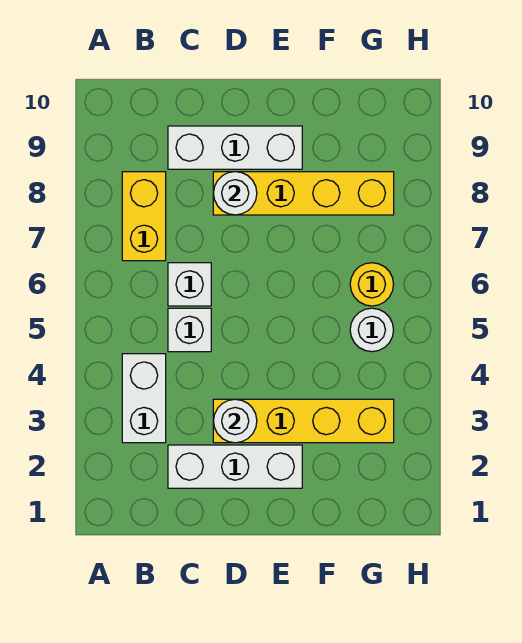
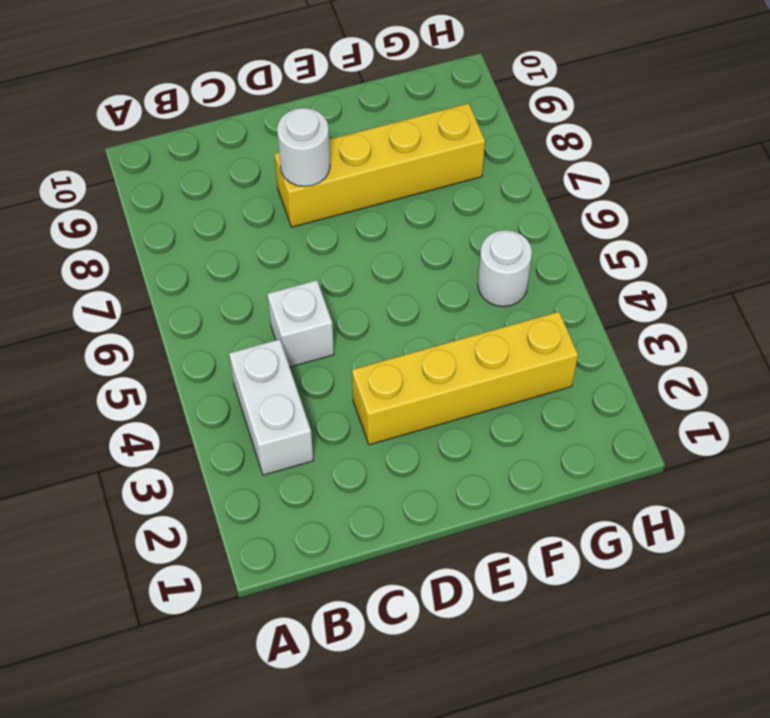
none -> yellow brick B7:B8 level 1
none -> white brick C2:E2 level 1
none -> white brick C6 level 1

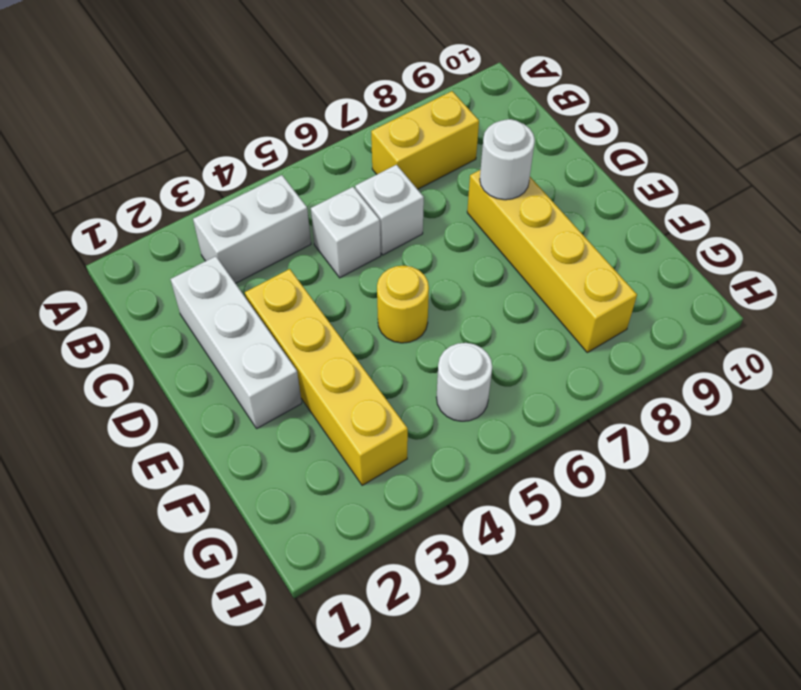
yellow round brick E5 level 1 -> yellow round brick G6 level 1
none -> white brick C9:E9 level 1
none -> white round brick D3 level 2

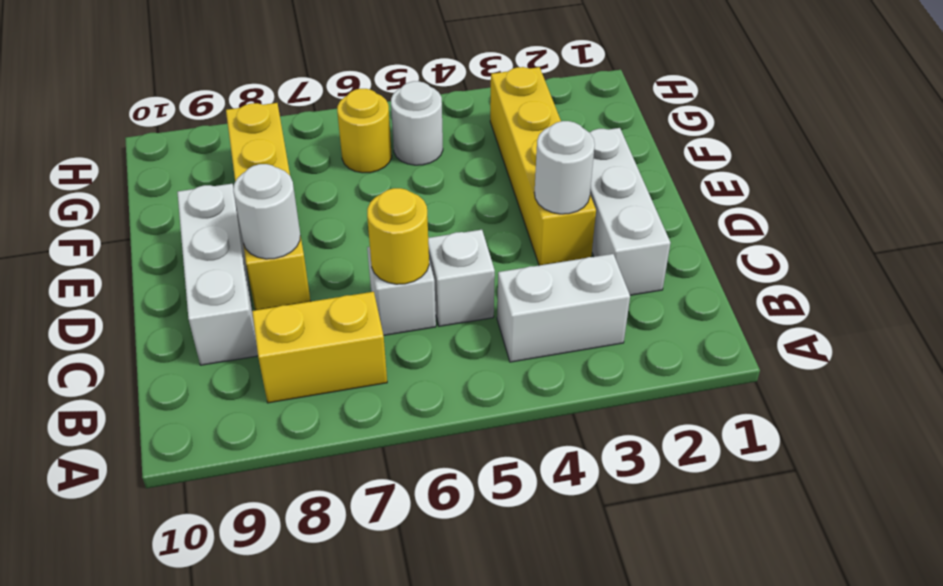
yellow round brick C6 level 2 -> none

